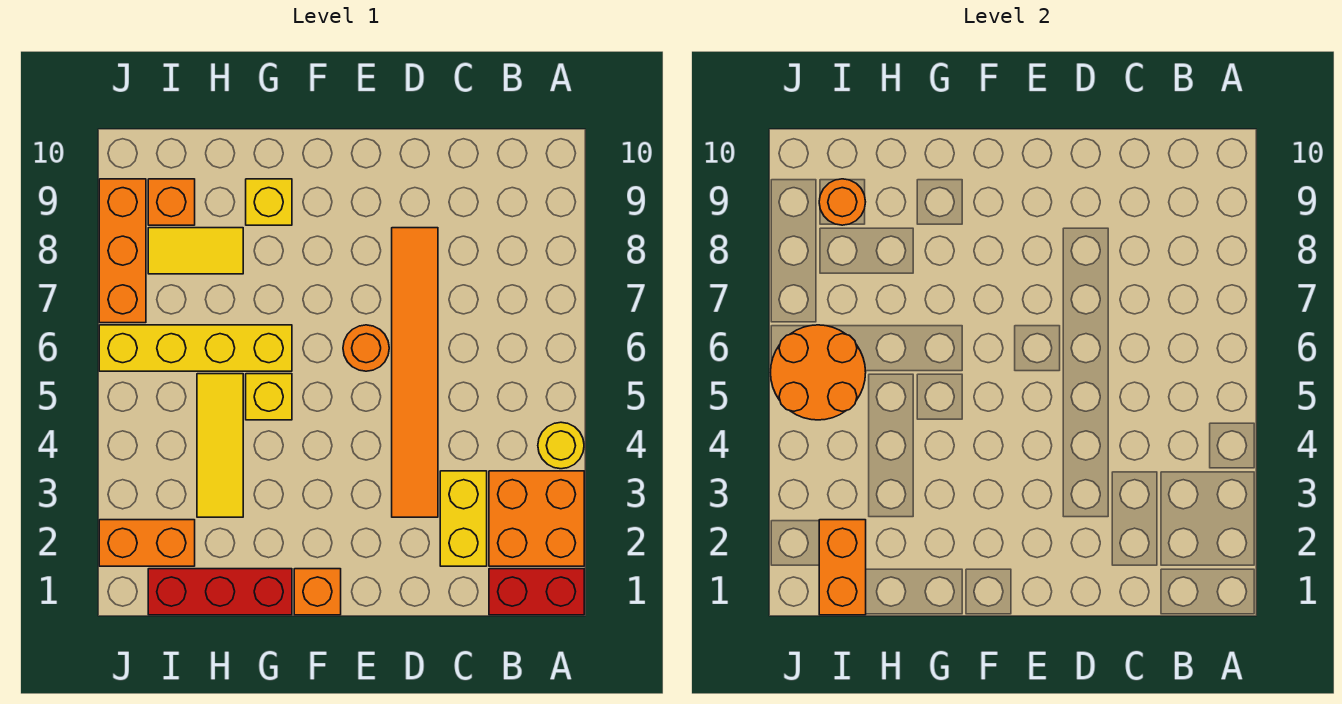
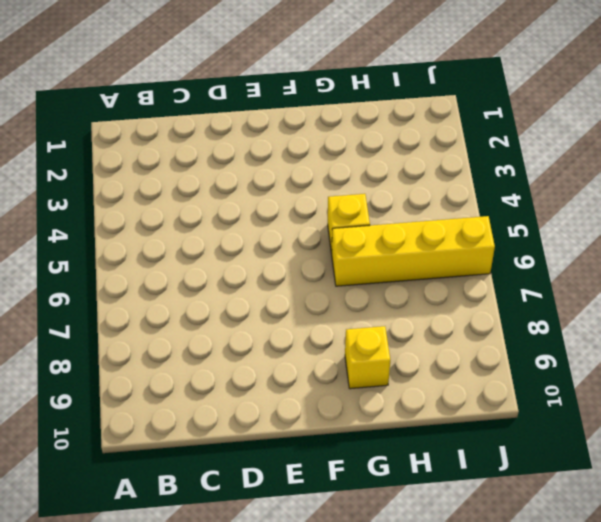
none -> red brick A1:B1 level 1
none -> orange brick A2:B3 level 1
none -> yellow round brick A4 level 1

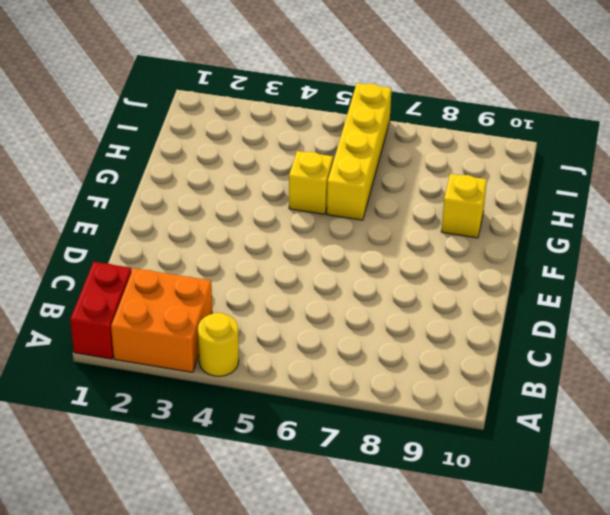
none -> yellow brick C2:C3 level 1
none -> orange tile D3:D8 level 1
none -> orange round brick E6 level 1

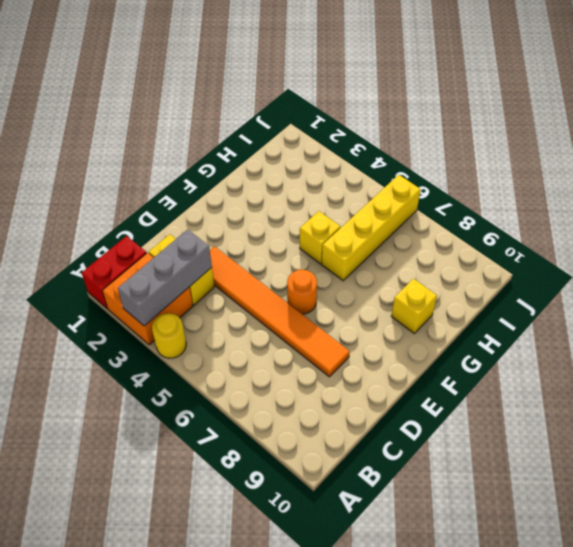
grey brick A3:C3 level 2 -> none
none -> orange brick F1 level 1
none -> red brick G1:I1 level 1
none -> yellow tile H3:H5 level 1

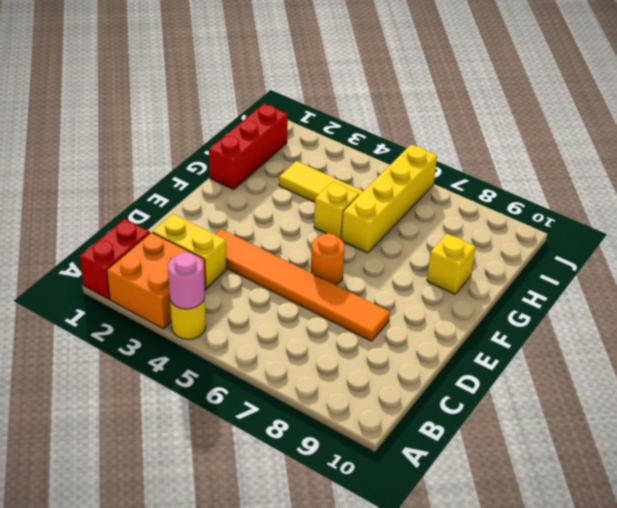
pink round brick A4 level 2 -> none
none -> orange brick F1 level 1
none -> yellow tile H8:I8 level 1
none -> orange brick I2:J2 level 1

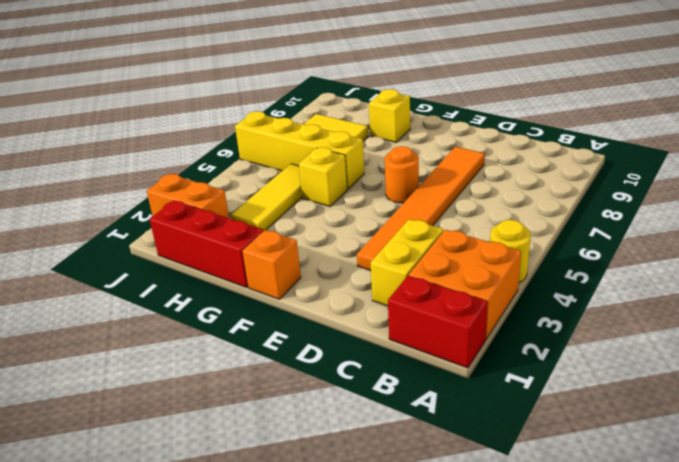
none -> orange brick I9 level 1
none -> orange brick J7:J9 level 1
none -> orange brick I1:I2 level 2

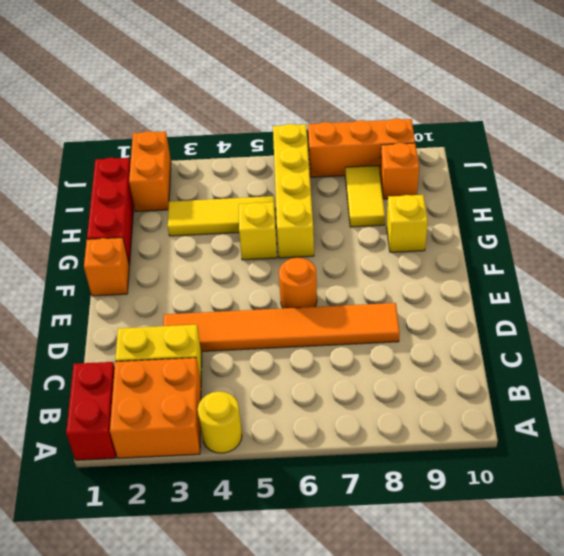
none -> orange brick I1:I2 level 2
none -> orange round brick I5:J6 level 2
none -> orange round brick I9 level 2

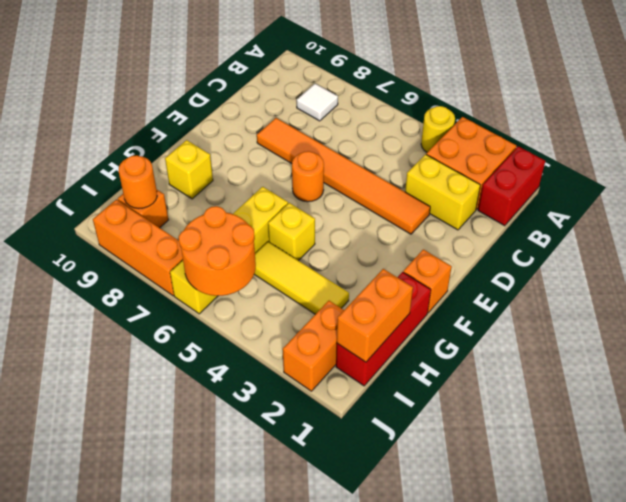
white tile B8 level 1 -> none
orange brick H1:I1 level 2 -> orange brick I1:I2 level 2
none -> yellow tile H8:I8 level 1

